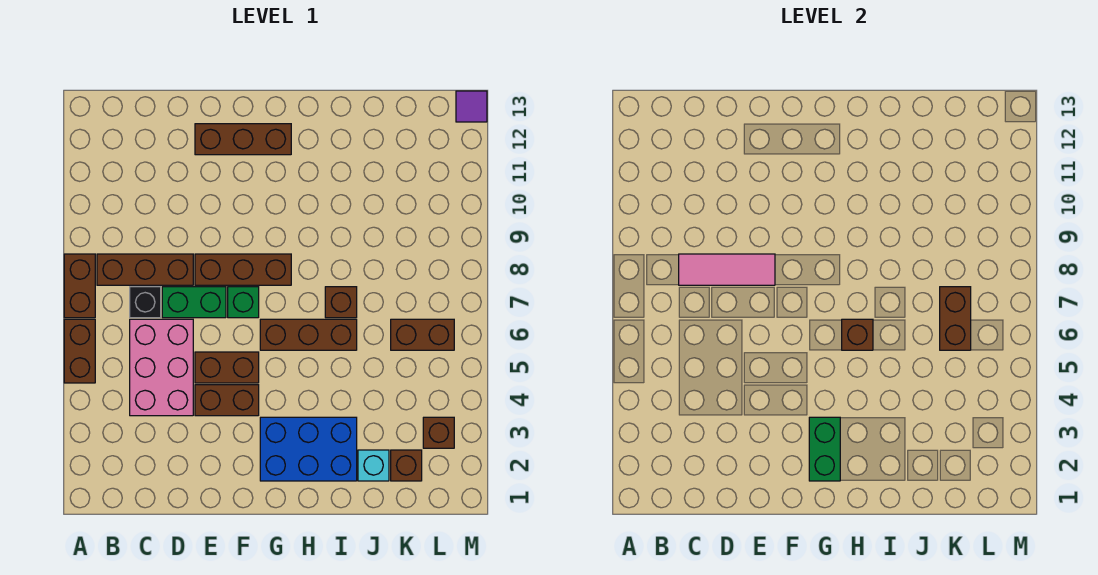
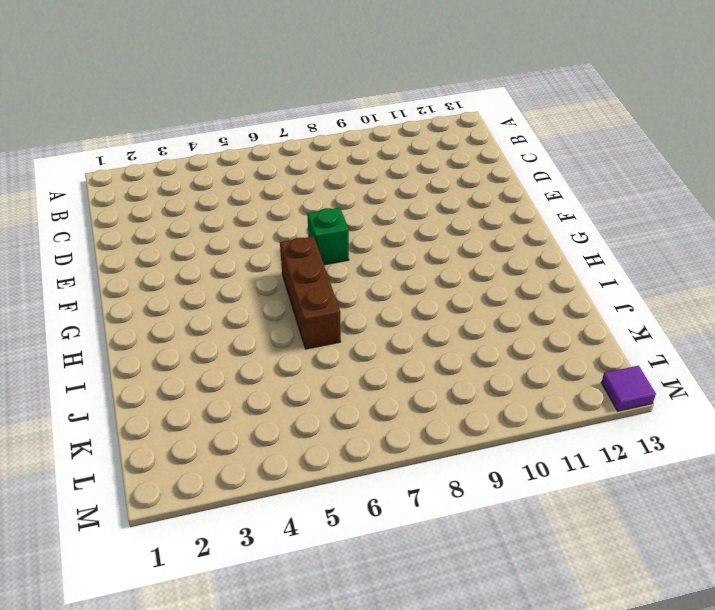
none -> brown brick A5:A6 level 1
none -> brown brick A7:A8 level 1
none -> brown brick B8:D8 level 1

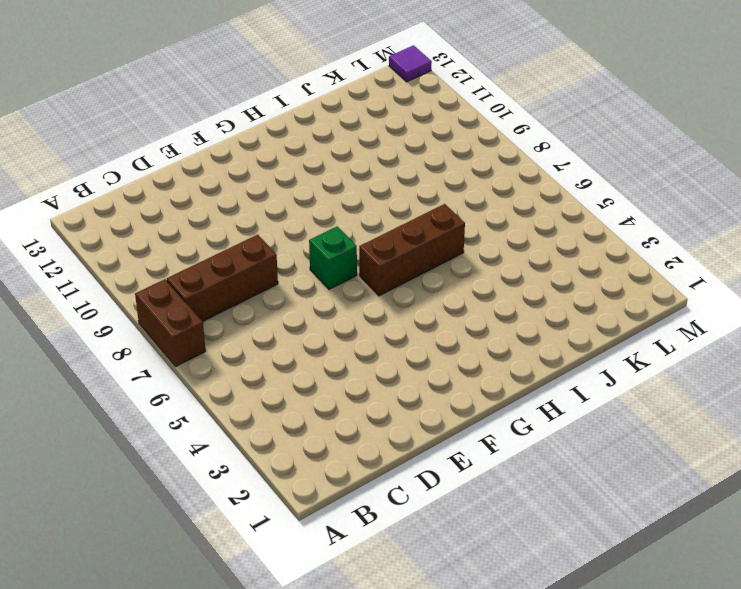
none -> brown brick A5:A6 level 1
none -> pink brick C4:D6 level 1
none -> black brick C7 level 1

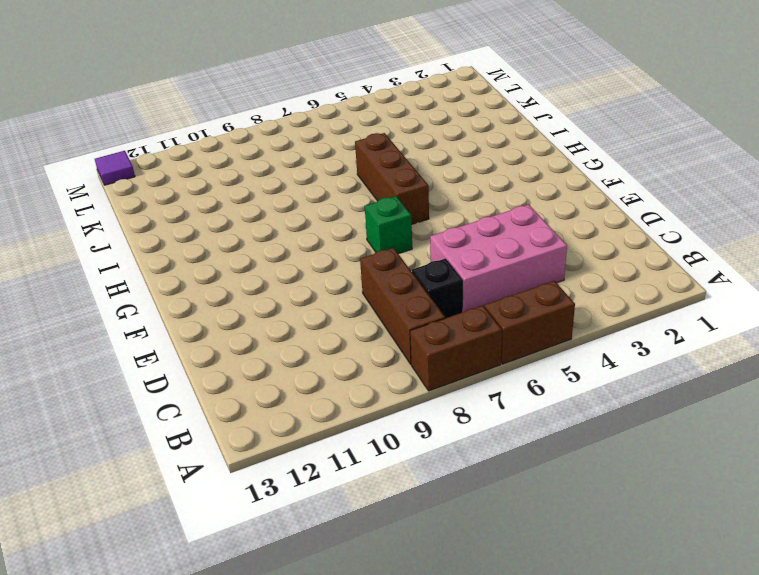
none -> green brick D7:E7 level 1
none -> brown brick E4:F4 level 1
none -> brown brick E5:F5 level 1

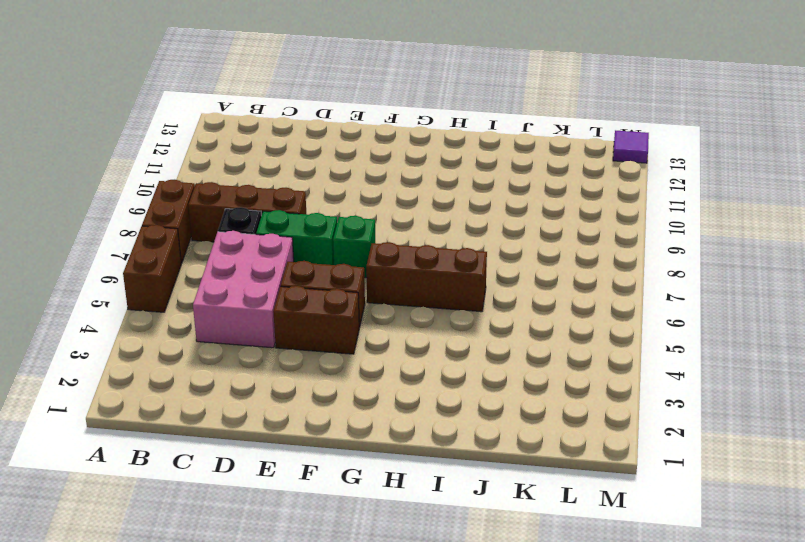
none -> brown brick E8:G8 level 1
none -> brown brick E12:G12 level 1
none -> blue brick G2:I3 level 1

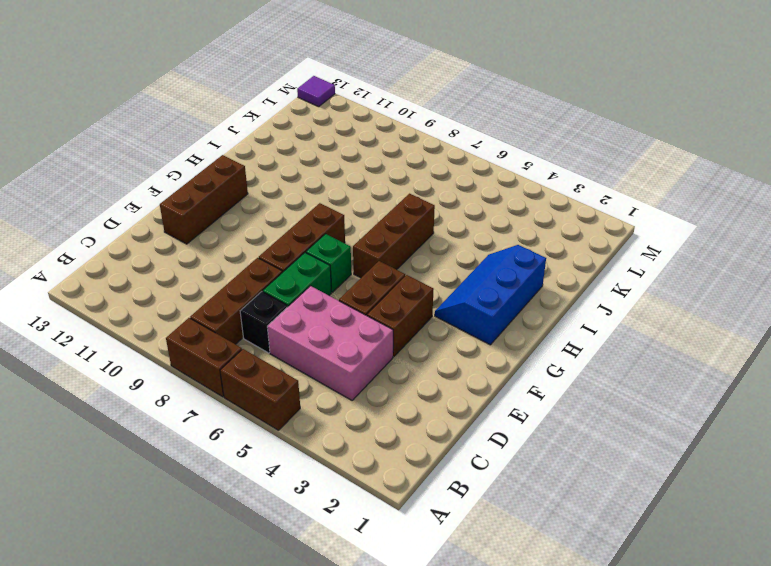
blue slope G2:I3 level 1 top 2 -> blue brick G2:I3 level 1
none -> brown brick I7 level 1
none -> cyan brick J2 level 1
none -> brown brick K2 level 1

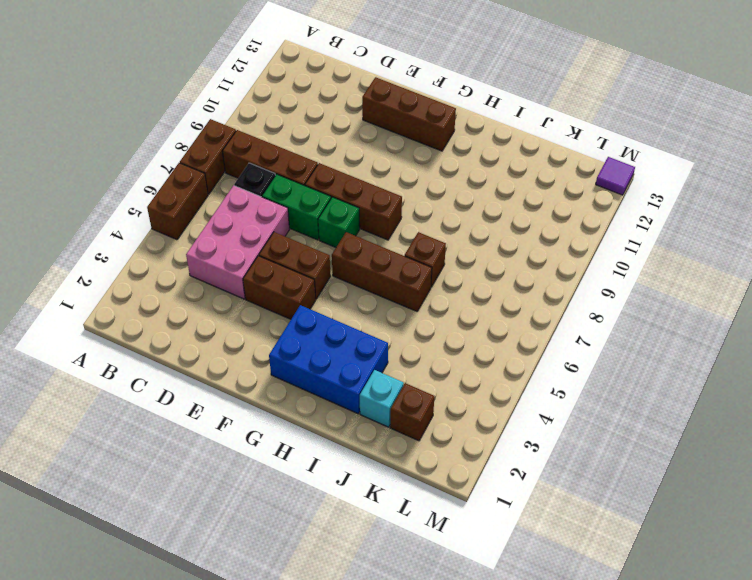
none -> brown brick K6:L6 level 1
none -> brown brick L3 level 1
none -> pink tile C8:E8 level 2

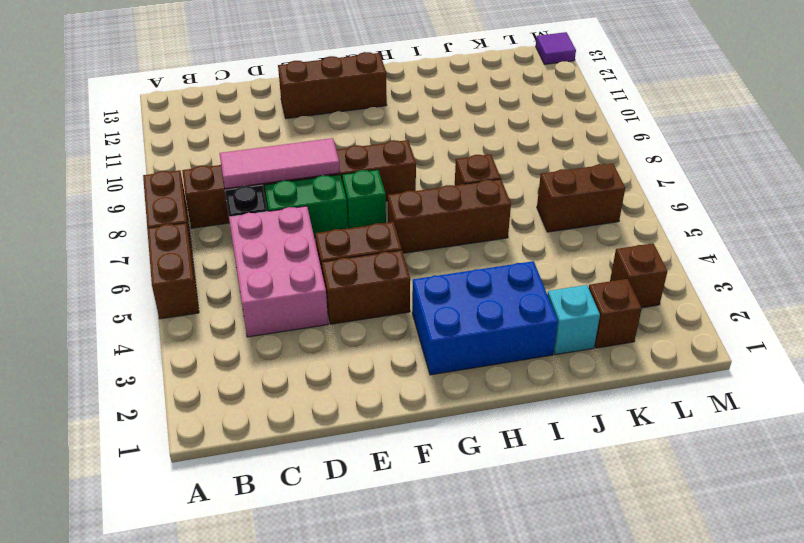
none -> green brick G2:G3 level 2
none -> brown brick H6 level 2
none -> brown brick K6:K7 level 2

